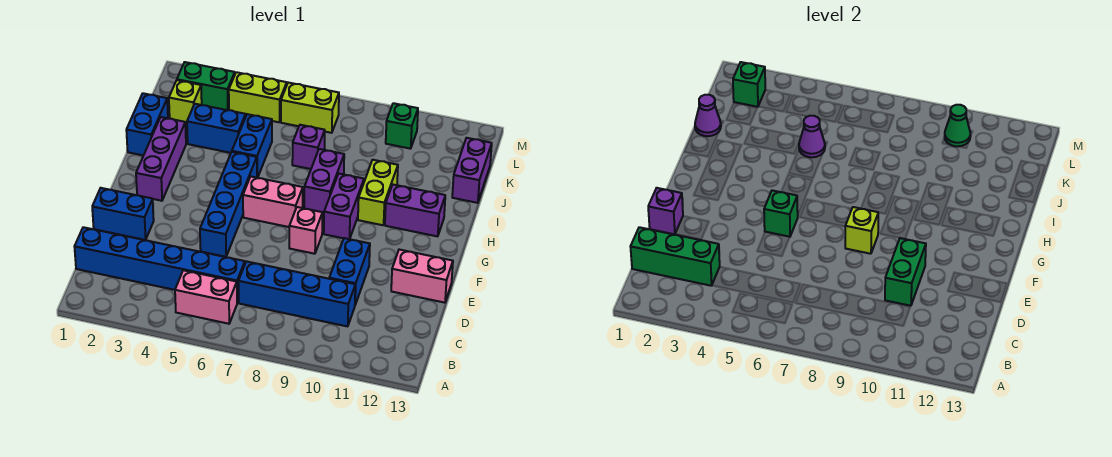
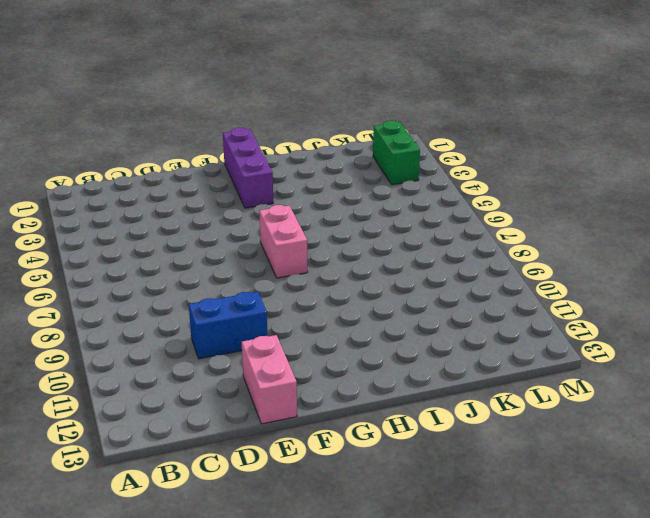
purple brick G1:G3 level 1 -> purple brick G2:I2 level 1
none -> pink brick B5:B6 level 1
none -> blue brick C1:C6 level 1
none -> blue brick C7:C10 level 1
none -> blue brick E1:E2 level 1

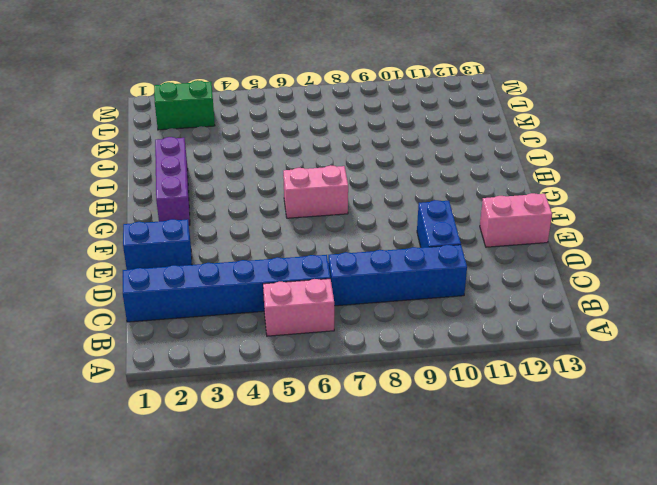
none -> blue brick E5:H5 level 1
none -> pink brick F8 level 1
none -> purple brick G9:H9 level 1
none -> purple brick H8:I8 level 1

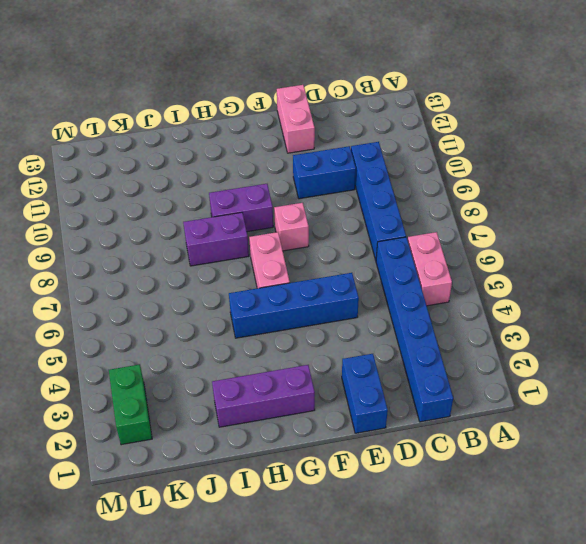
none -> lime brick H10:I10 level 1
none -> purple brick H11:H12 level 1
none -> blue brick I1:J1 level 1
none -> blue brick I5:J5 level 1

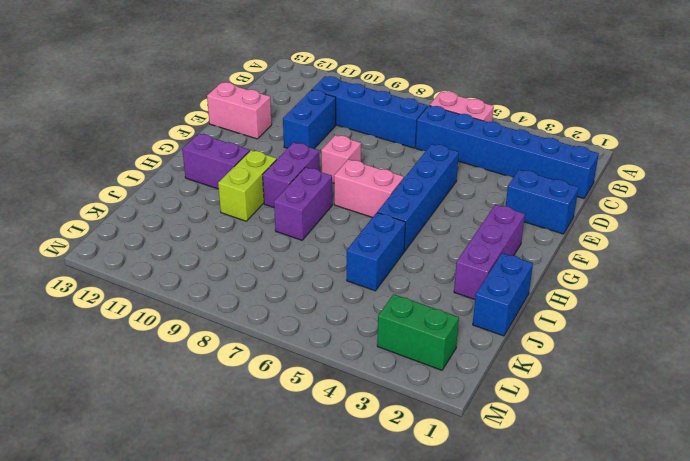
none -> blue brick J3:J4 level 1
none -> purple brick J7 level 1
none -> purple brick J13:K13 level 1
none -> lime brick K2 level 1

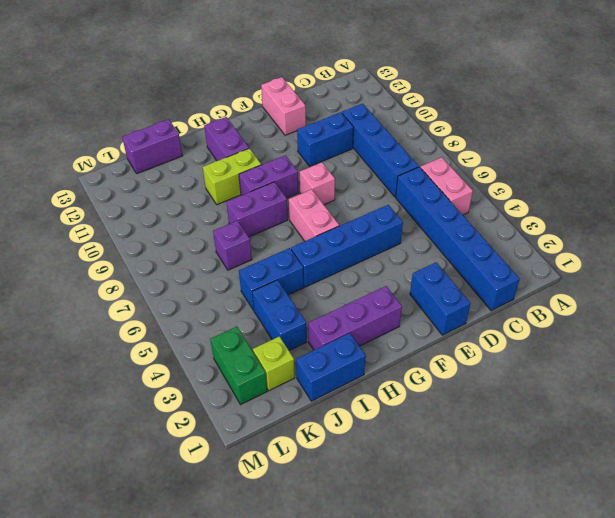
none -> lime brick L4:L5 level 1
none -> lime brick L6:L7 level 1
none -> green brick L10 level 1
none -> green brick C1:C3 level 2

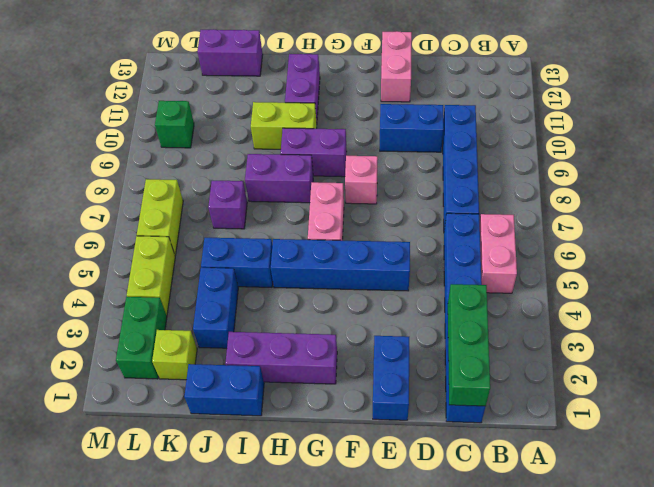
none -> green brick D10:E10 level 2
none -> purple brick E1 level 2
none -> green brick F5 level 2
none -> lime brick F8 level 2

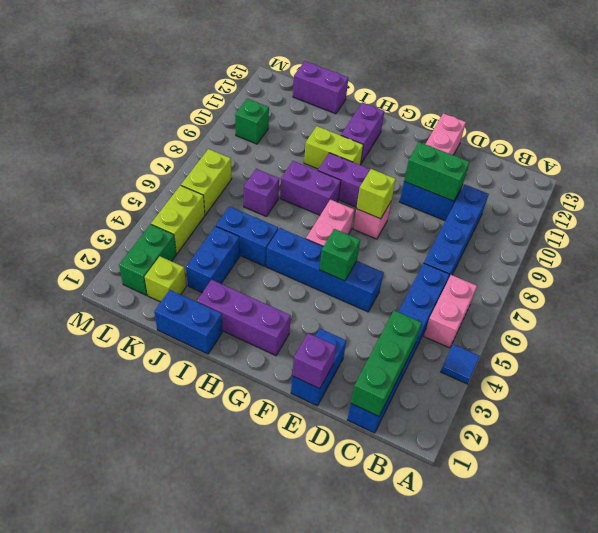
blue tile A4 level 1 -> none
none -> purple cone J1 level 2
none -> purple cone J5 level 2
none -> green brick L2 level 2
none -> green cone L10 level 2

